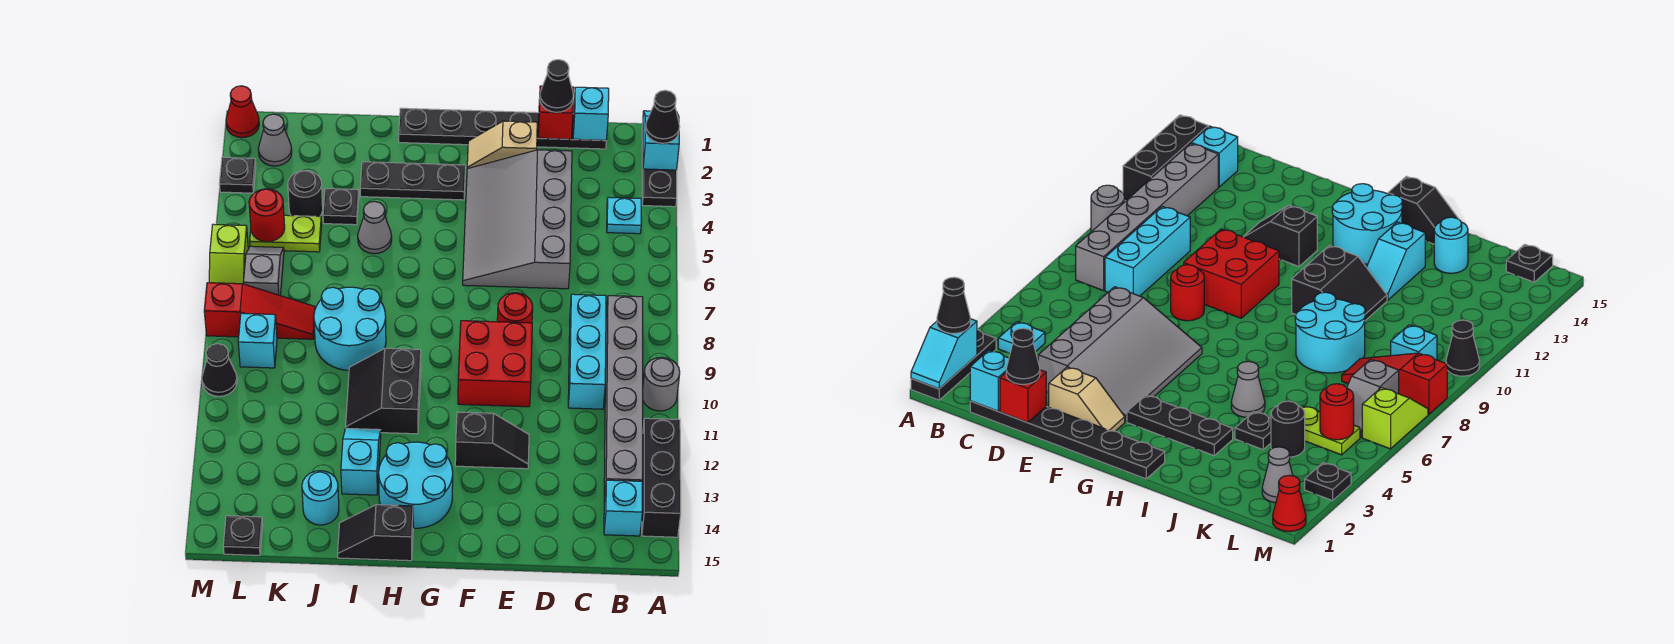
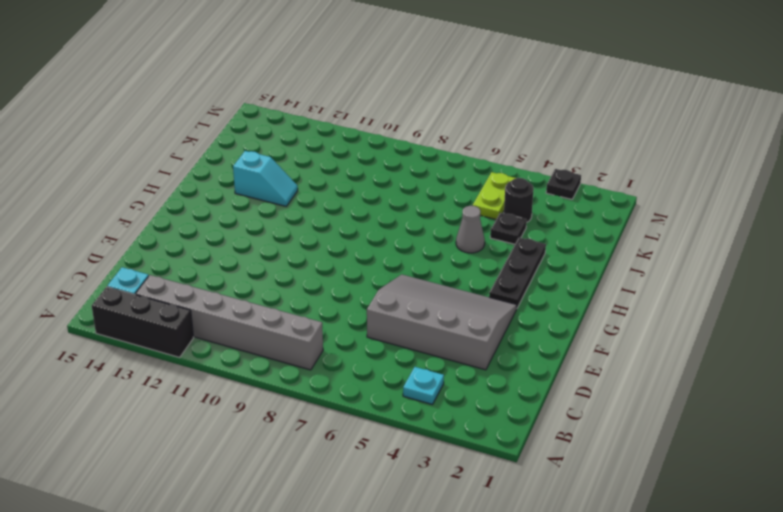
none -> black plate A1:A3 level 1
none -> grey round brick A10 level 1
none -> black plate C1:H1 level 1
none -> cyan brick C8:C10 level 1

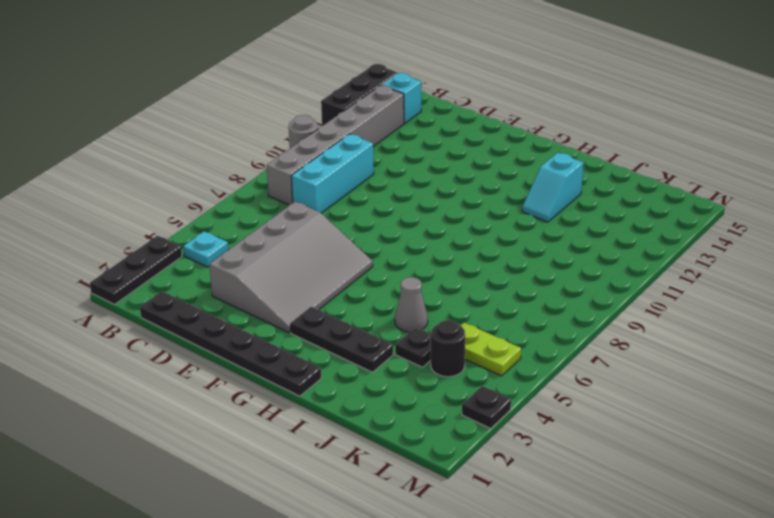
none -> tan slope E2:F2 level 1 top E
none -> red round brick E8 level 1
none -> red brick E9:F10 level 1
none -> black slope E12:F12 level 1 top F

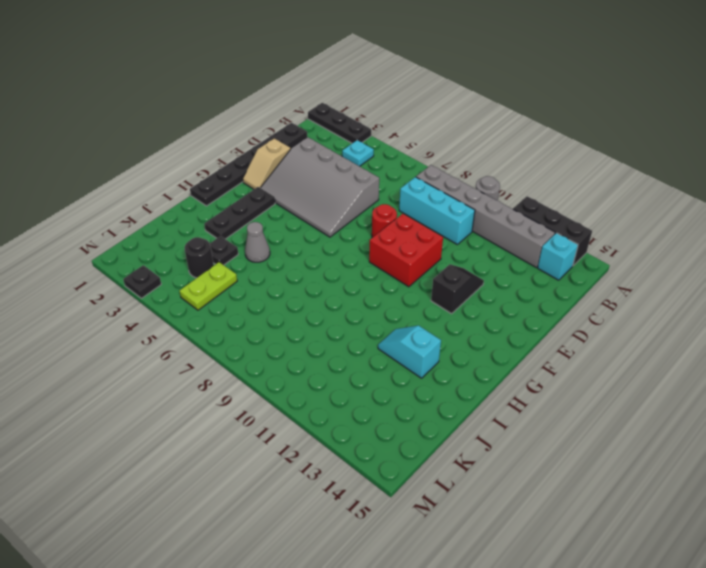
none -> cyan round brick G13:H14 level 1
none -> black slope H10:I11 level 1 top H
none -> black slope H15:I15 level 1 top H
none -> cyan round brick I8:J9 level 1

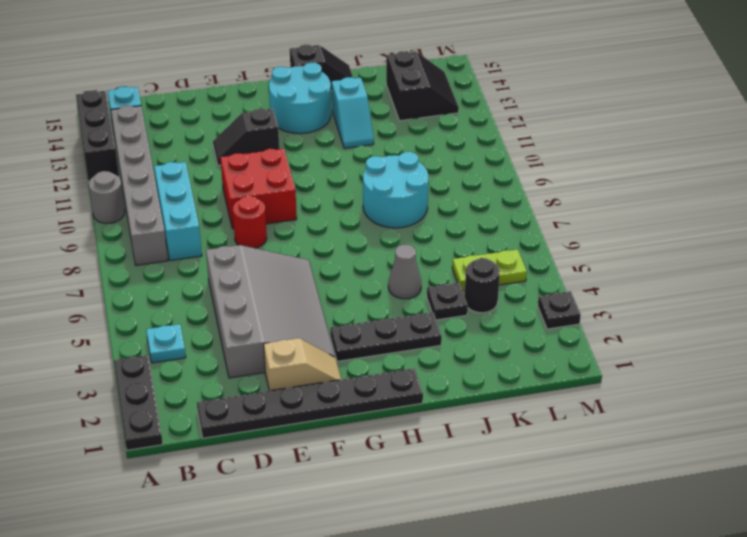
black slope K13:L14 level 1 top K -> black slope H10:I11 level 1 top H
none -> cyan round brick J14 level 1
none -> red slope K8:M8 level 1 top M
none -> grey cone L2 level 1
none -> grey slope L6:L7 level 1 top 7

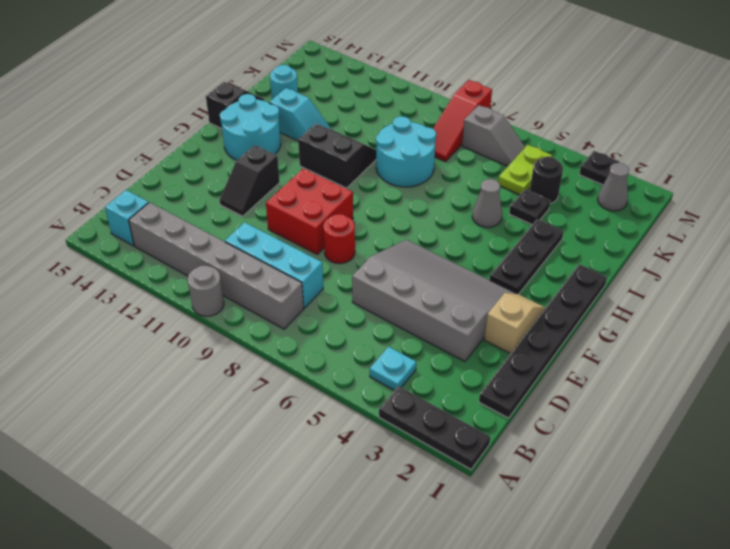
none -> black brick A12:A14 level 1
none -> cyan brick L9 level 1
none -> black plate L15 level 1
none -> red cone M1 level 1

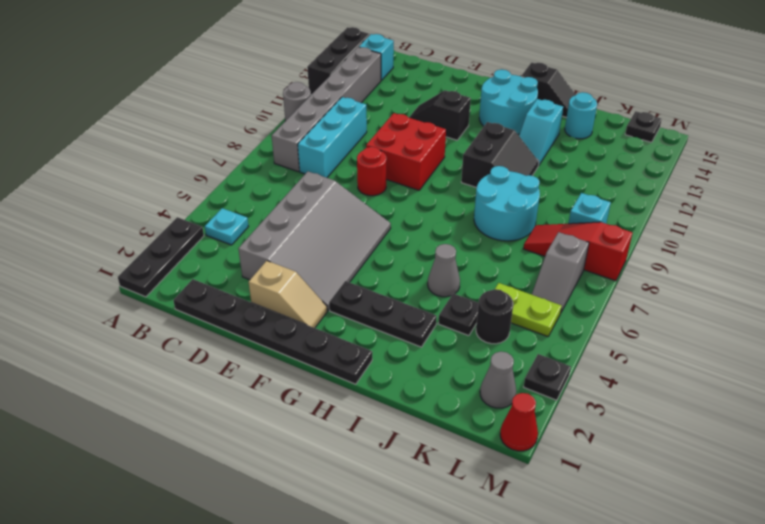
none -> lime slope M6:M7 level 1 top 6
none -> black cone M10 level 1
none -> cyan slope A1:A2 level 2 top 2
none -> cyan brick C1 level 2

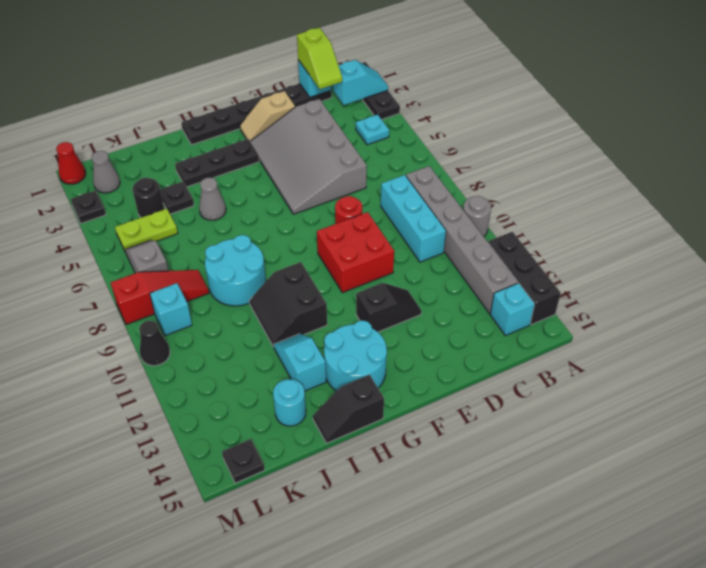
cyan slope A2:B2 level 2 top B -> cyan slope A1:A2 level 2 top 2
lime slope C1:C2 level 3 top 1 -> lime slope M6:M7 level 1 top 6
none -> red brick D1 level 2
none -> red round brick L5 level 2
none -> black cone A2 level 3
none -> black cone D1 level 3

